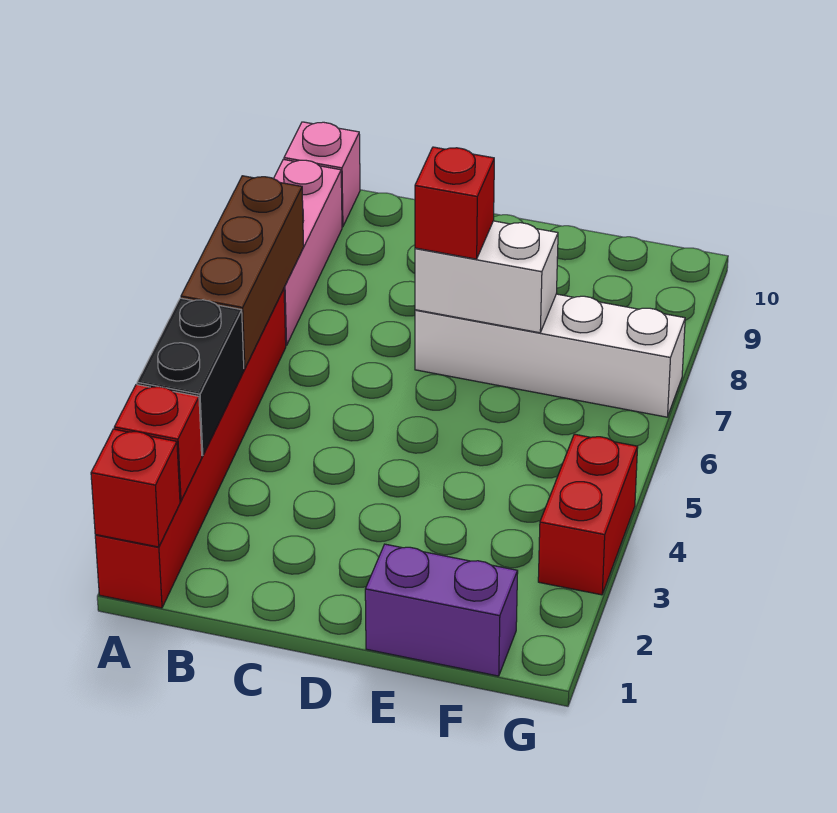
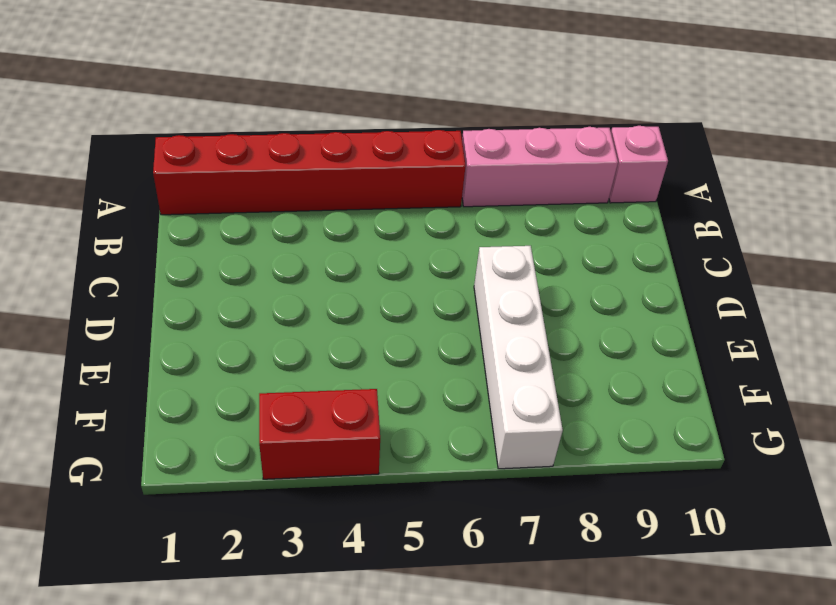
none -> purple brick E1:F1 level 1
none -> red brick A1 level 2
none -> red brick A2 level 2

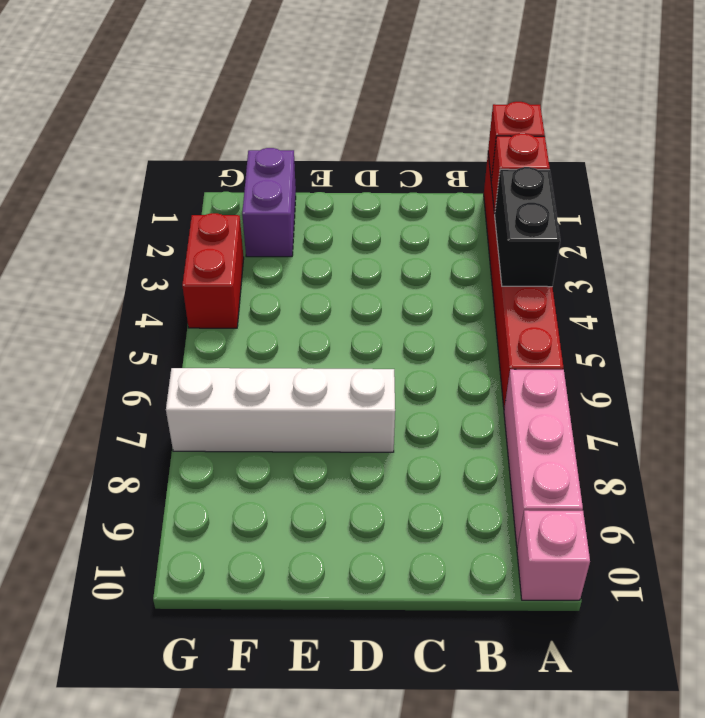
purple brick F1:F2 level 1 -> purple brick E1:F1 level 1
none -> brown brick A5:A7 level 2
none -> white brick D7:E7 level 2
none -> red brick D7 level 3

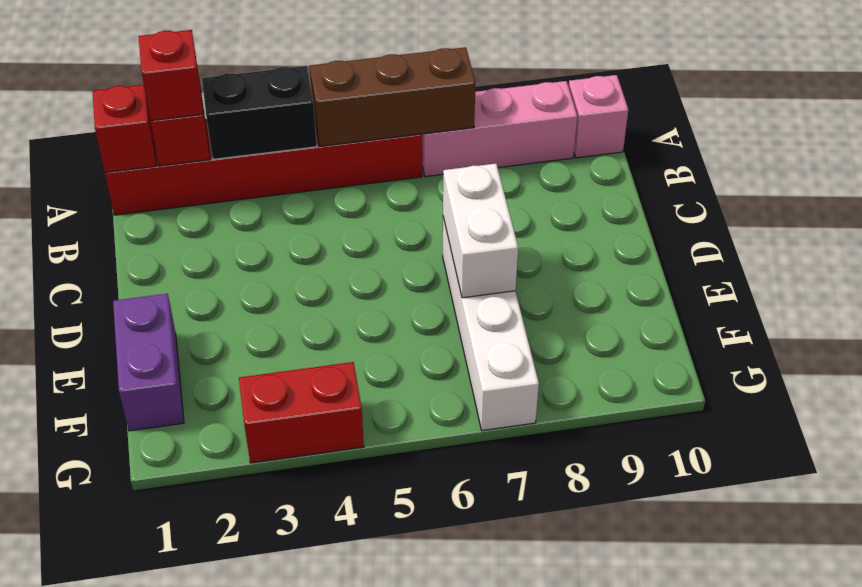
red brick A2 level 3 -> red brick D7 level 3

